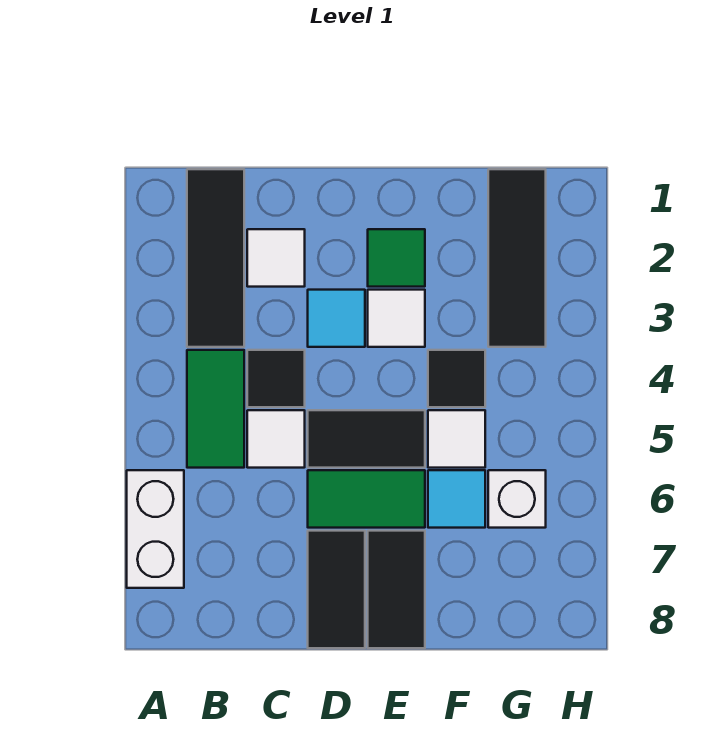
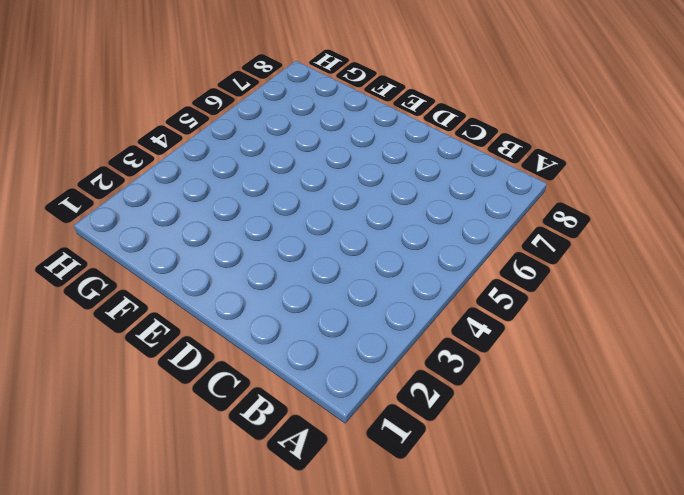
none -> white brick A6:A7 level 1
none -> black tile B1:B3 level 1
none -> green tile B4:B5 level 1

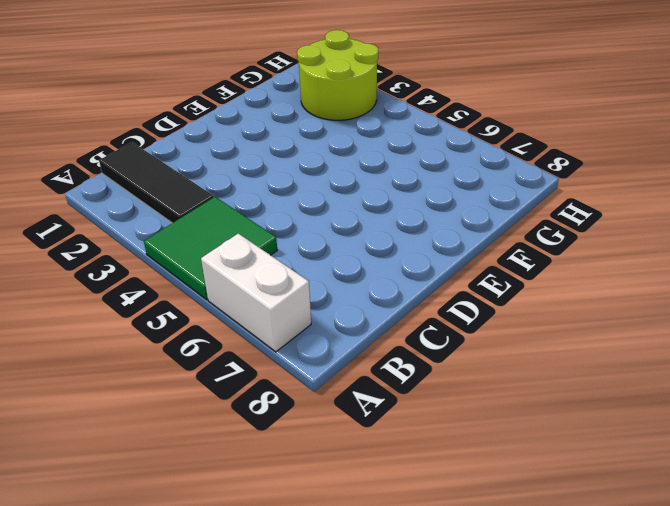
green tile A4:B5 level 1 -> green tile B4:B5 level 1
lime round brick G2:H3 level 1 -> black tile G1:G3 level 1
none -> white tile C2 level 1
none -> black tile C4 level 1
none -> white tile C5 level 1

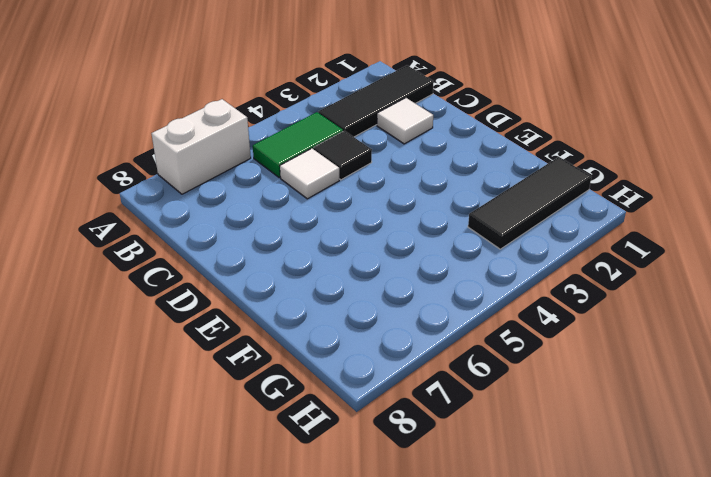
none -> cyan tile D3 level 1
none -> black tile D5:E5 level 1
none -> green tile D6:E6 level 1

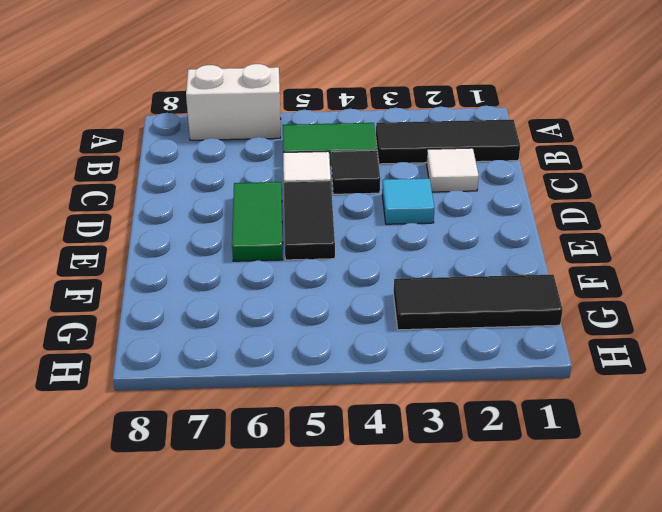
none -> black tile D7:D8 level 1
none -> green tile E2 level 1
none -> white tile E3 level 1

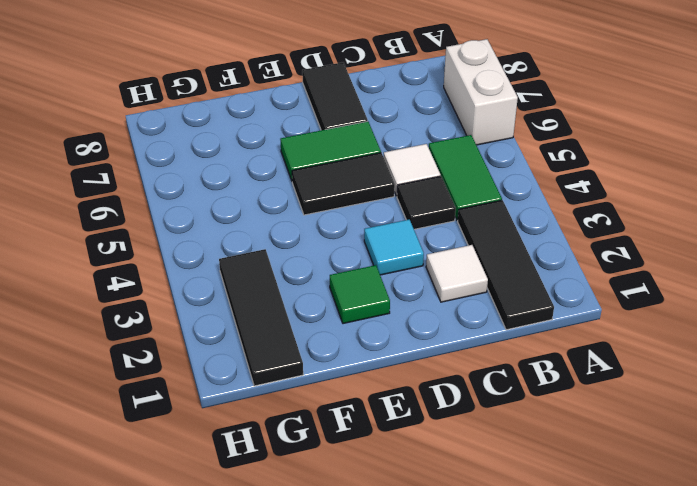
none -> white tile E3 level 1
none -> black tile E7:E8 level 1
none -> black tile F4 level 1

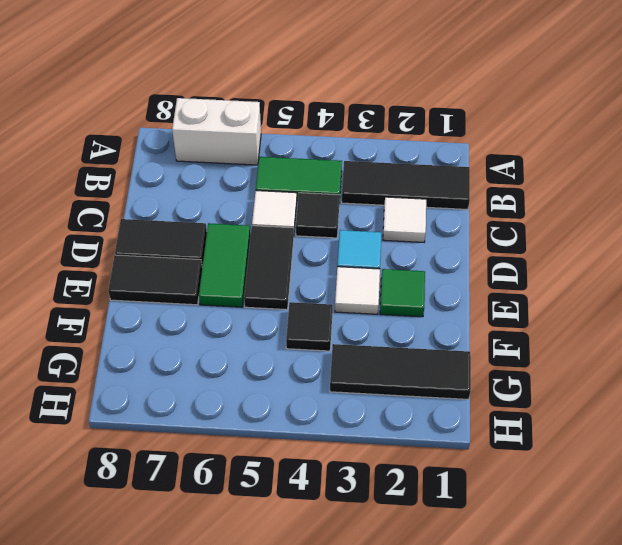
none -> white tile F5 level 1
none -> cyan tile F6 level 1
none -> white brick G6 level 1

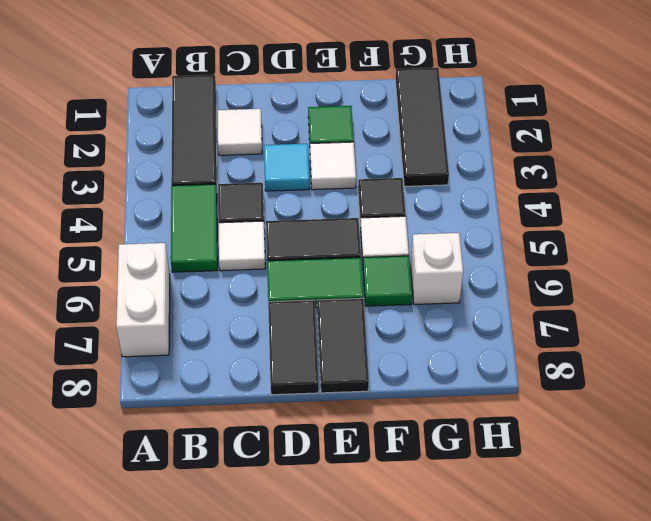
green tile F6 level 1 -> cyan tile F6 level 1

